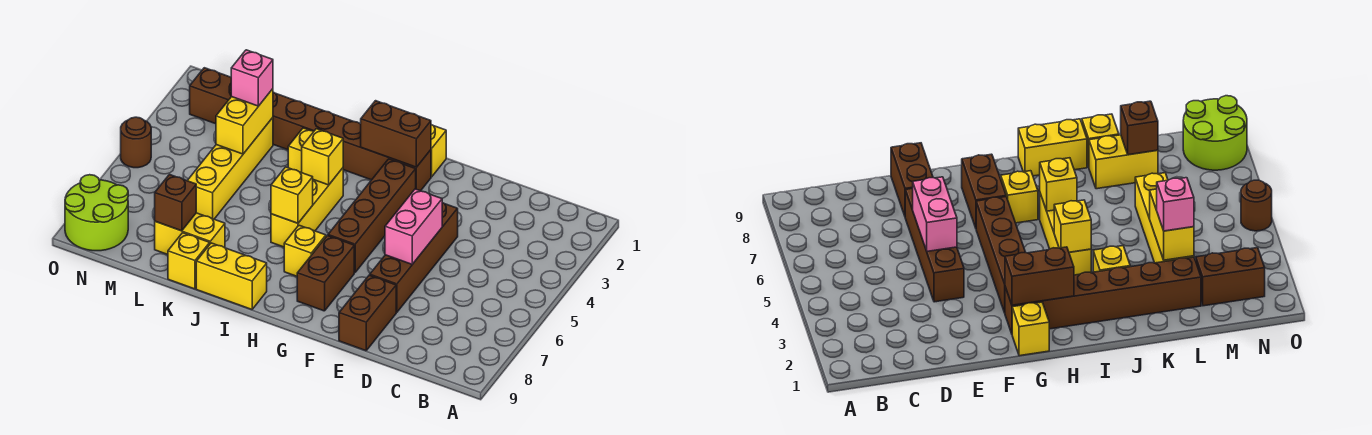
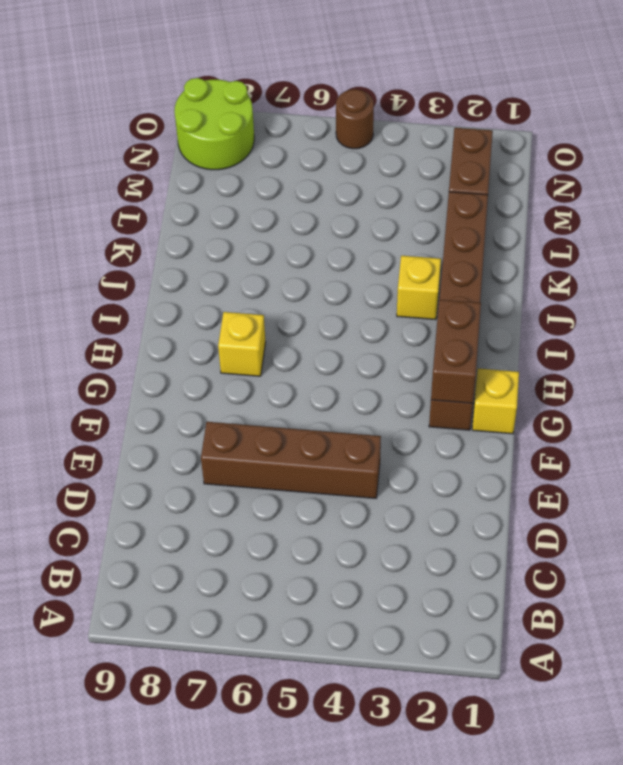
none -> brown brick E8:E9 level 1
none -> brown brick G3:G6 level 1
none -> brown brick G7:G8 level 1

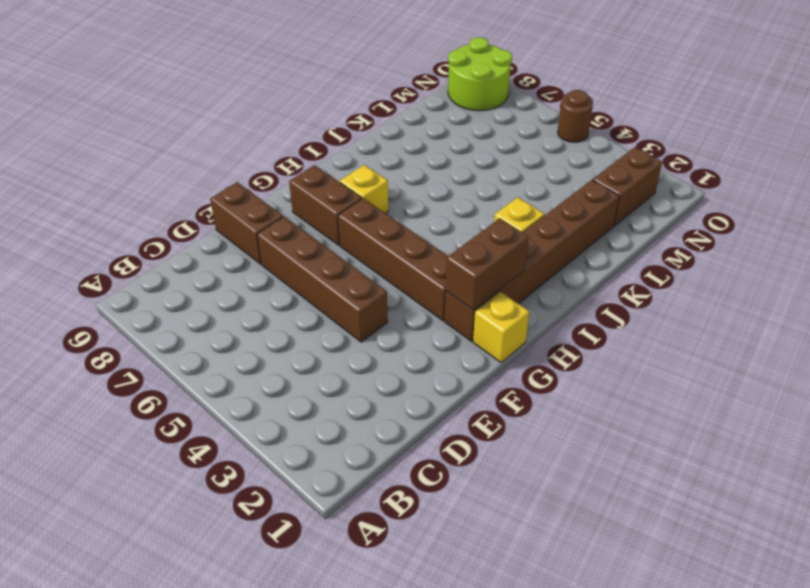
none -> yellow brick I4:I6 level 1
none -> yellow brick I9:J9 level 1
none -> yellow brick K8:L8 level 1

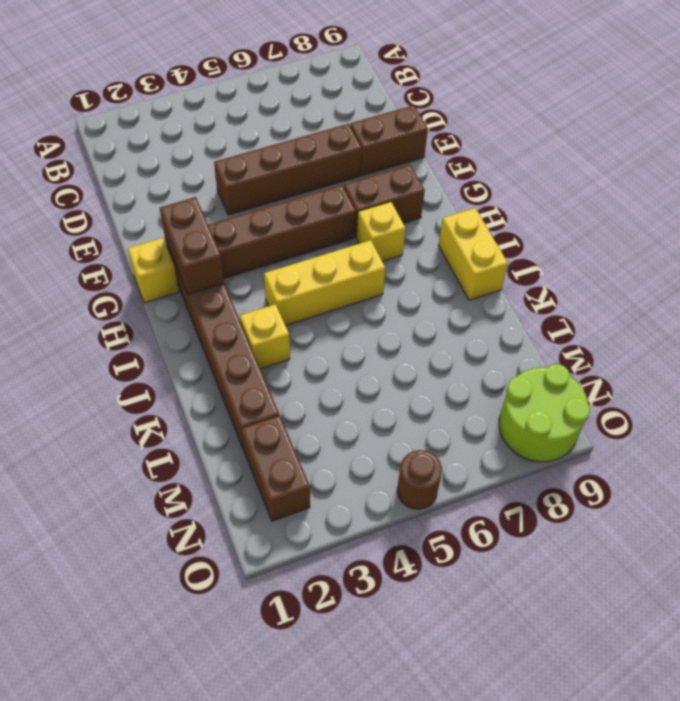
none -> yellow brick K8:L8 level 1
none -> yellow brick K9 level 1
none -> yellow brick L3:L6 level 1

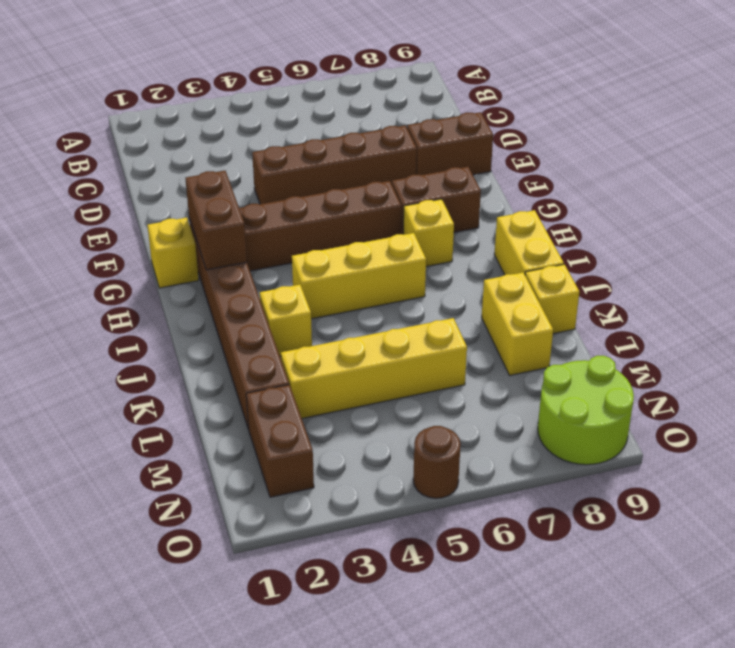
none -> pink brick E5:E6 level 2
none -> yellow brick I4 level 2
none -> yellow brick I6 level 2

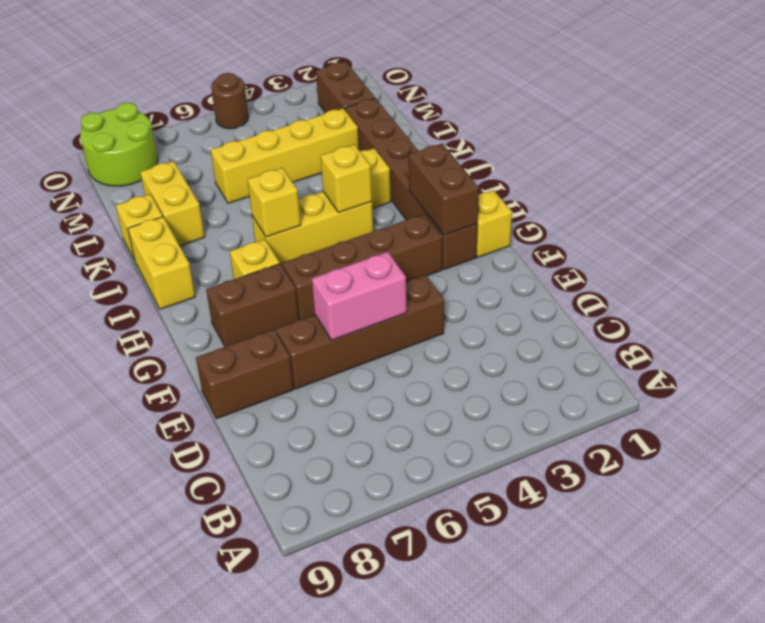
none -> yellow brick L3:L4 level 2
none -> brown brick L8 level 2
none -> pink brick L3 level 3

